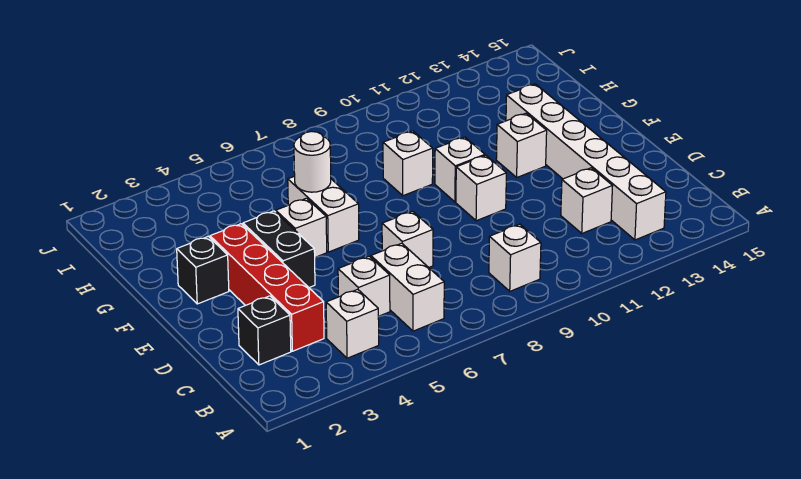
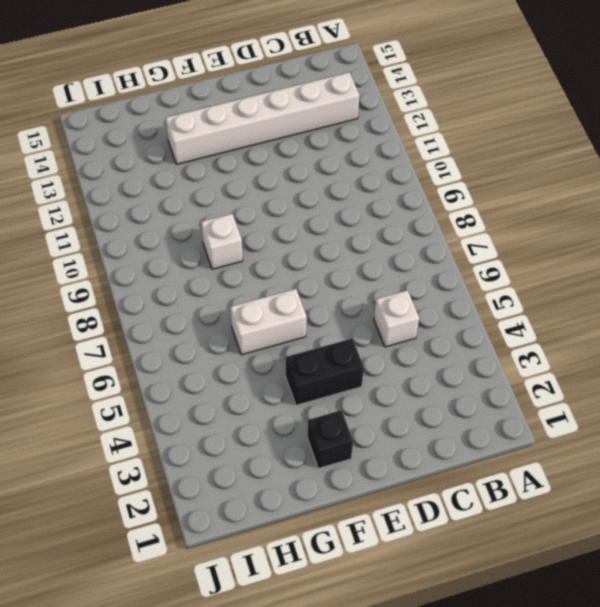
none -> white brick B4 level 1
none -> white brick B6:C6 level 1
none -> white brick B9 level 1

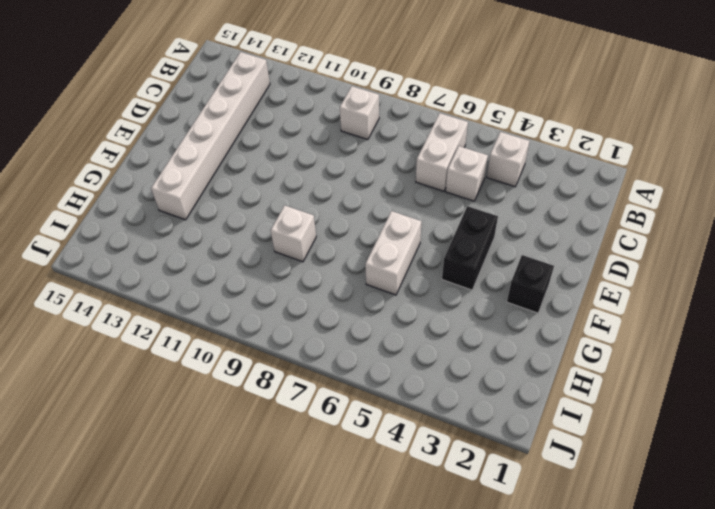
none -> black brick C2 level 1
none -> red brick C3:F3 level 1
none -> white brick C12 level 1

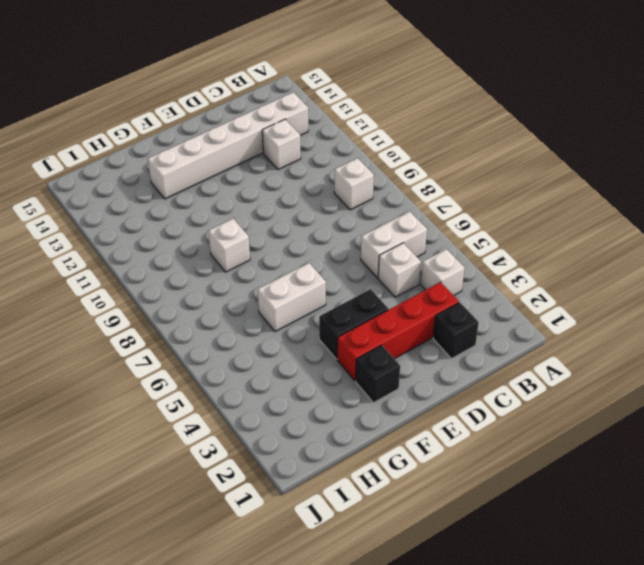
none -> white brick D7 level 1
none -> white brick E10 level 1
none -> white brick F5 level 1

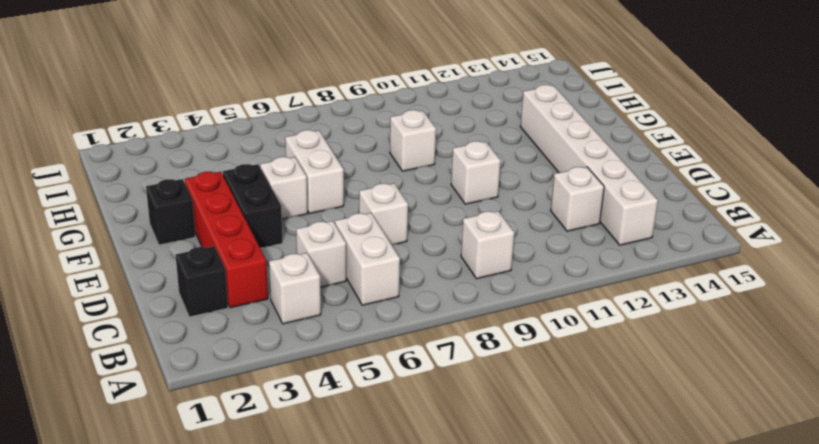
none -> white brick F10 level 1
none -> white brick F12 level 1
none -> white round brick G6 level 2

